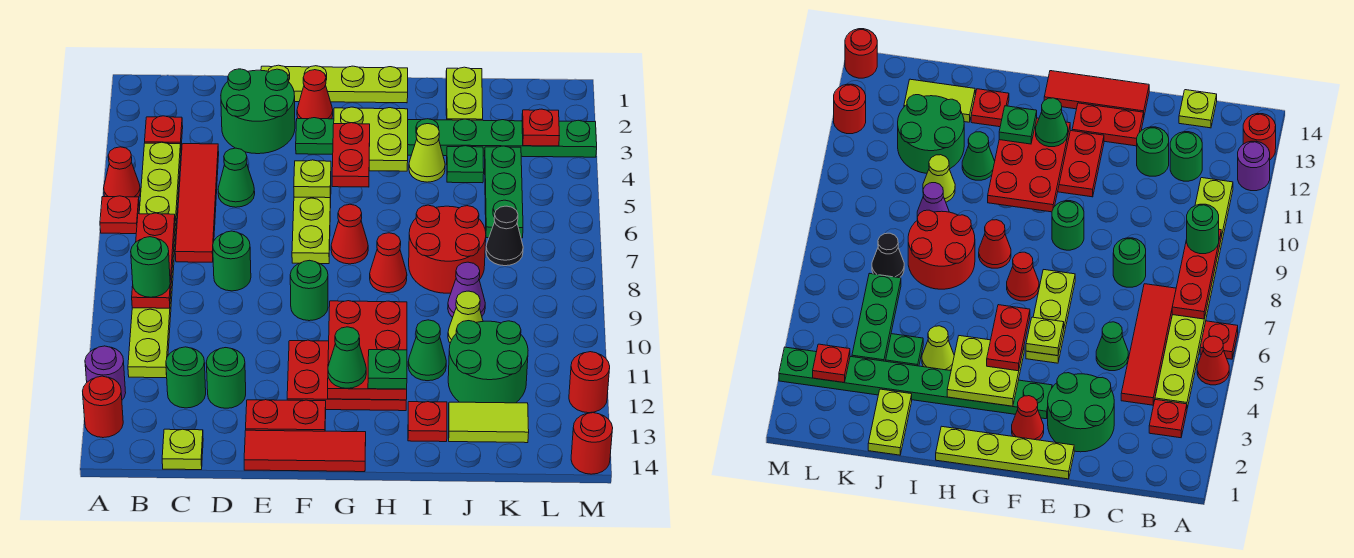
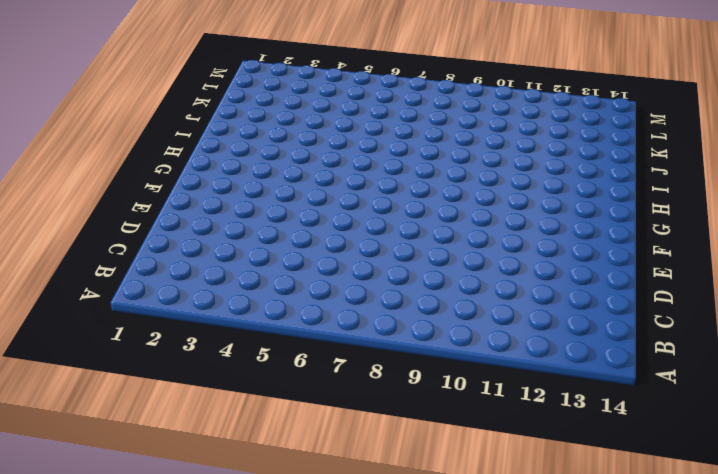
none -> red cone A5 level 1
none -> red plate A6 level 1
none -> purple round brick A12 level 1
none -> red round brick A13 level 1

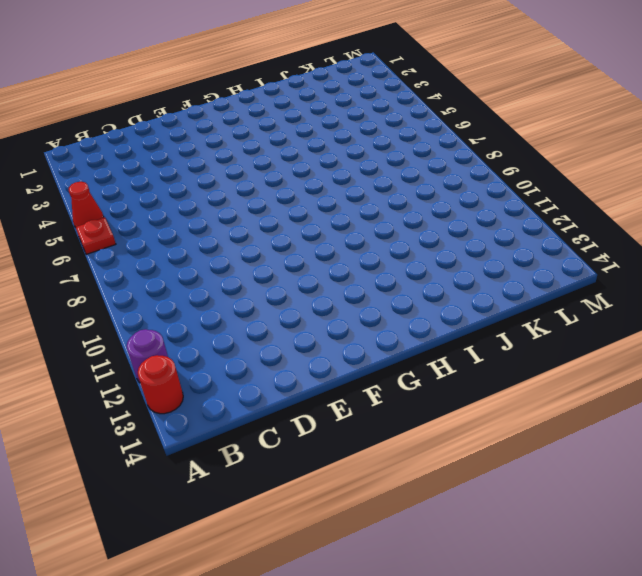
none -> red plate B3 level 1
none -> lime plate B4:B11 level 1
none -> red tile C4:C7 level 1
none -> green round brick C12 level 1

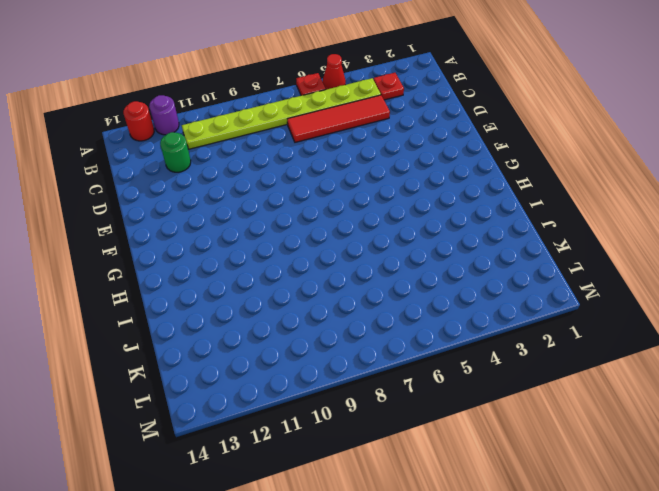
none -> lime plate C14 level 1
none -> green round brick D2:E3 level 1
none -> green cone D5 level 1
none -> green round brick D8 level 1

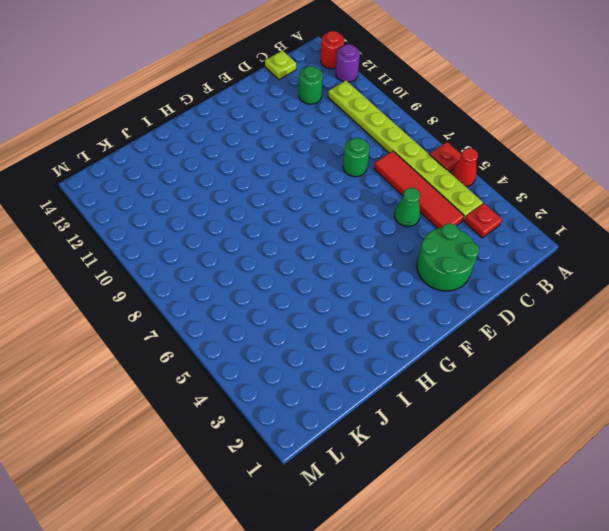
none -> green round brick D12 level 1
none -> lime plate E1:H1 level 1
none -> red plate E13:F13 level 1
none -> red tile E14:G14 level 1

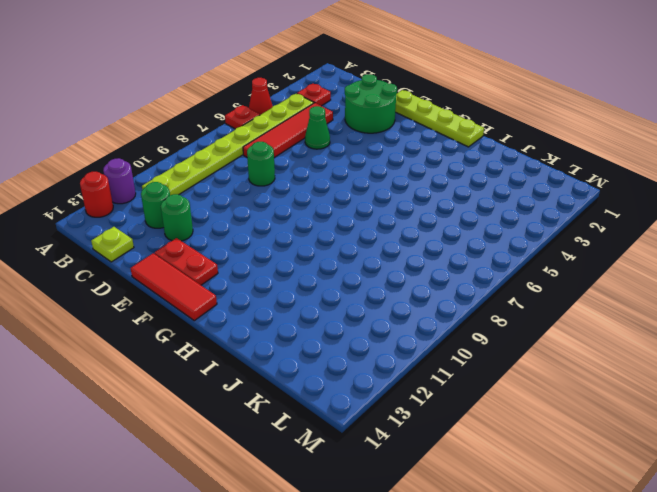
none -> red cone F2 level 1
none -> green plate F3:M3 level 1
none -> lime plate F5:F7 level 1
none -> green round brick F9 level 1

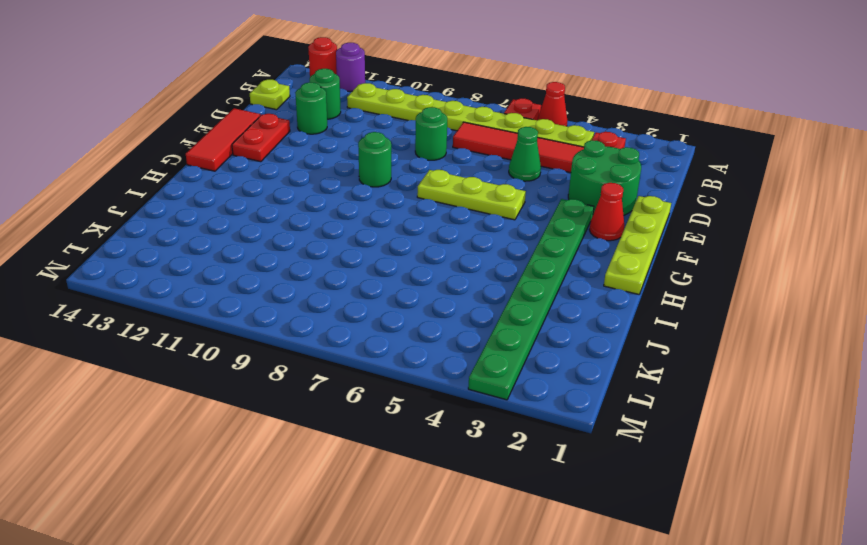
none -> red plate F11:H12 level 1
none -> red cone G7 level 1
none -> red cone H8 level 1
none -> lime cone I4 level 1

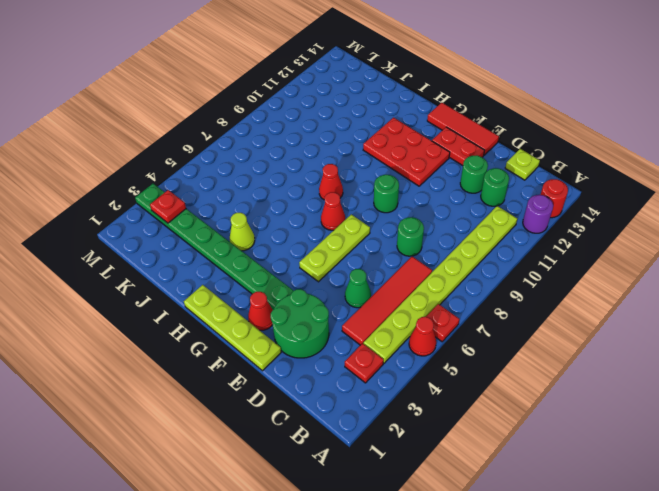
none -> red round brick I7:J8 level 1
none -> green cone I11 level 1
none -> red plate I13 level 1
none -> lime plate J1:J2 level 1

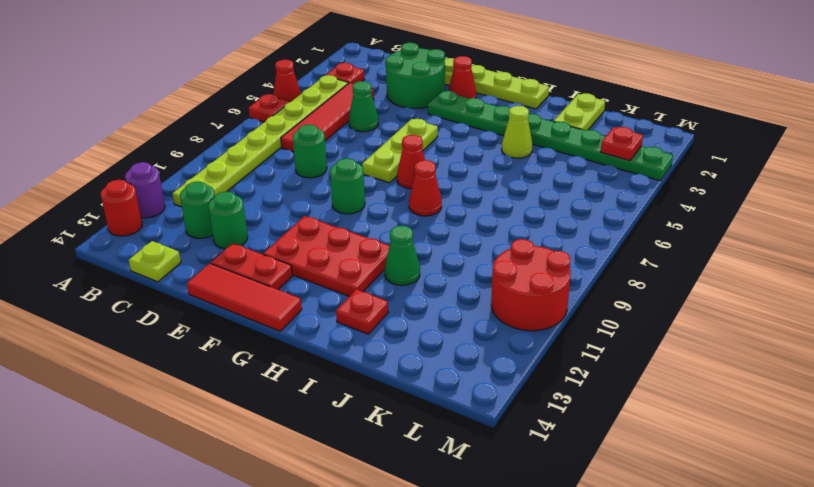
red round brick L10:M11 level 1 -> red round brick I7:J8 level 1
none -> green plate J4 level 1
none -> purple cone J9 level 1
none -> lime cone J10 level 1
none -> green round brick J11:K12 level 1

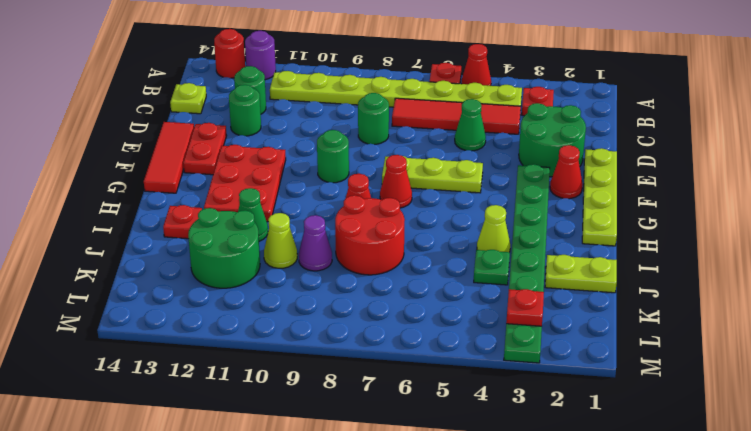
none -> lime tile J13:K13 level 1
none -> green plate K4:K6 level 1
none -> black cone K7 level 1
none -> red round brick M12 level 1

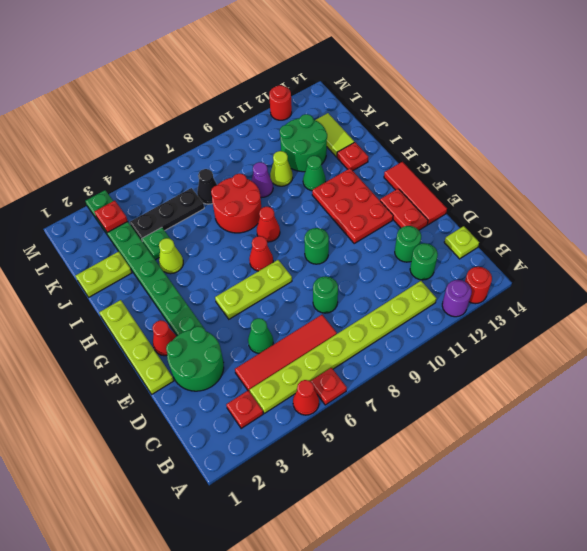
black plate K4:K6 level 1 -> green plate K4:K6 level 1
none -> red round brick M14 level 1
none -> red plate B7:B9 level 2
none -> lime plate F5 level 2
none -> lime plate G3:H4 level 2

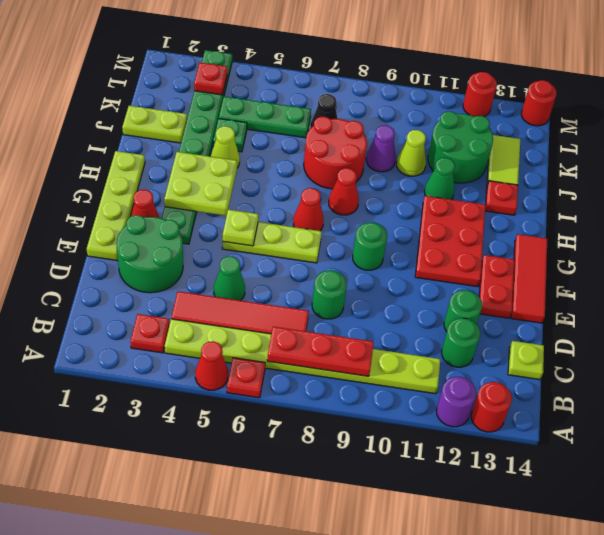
none -> red plate G10:H12 level 2
none -> green round brick B9 level 3
none -> red plate G4:G5 level 3
none -> green cone G12 level 3

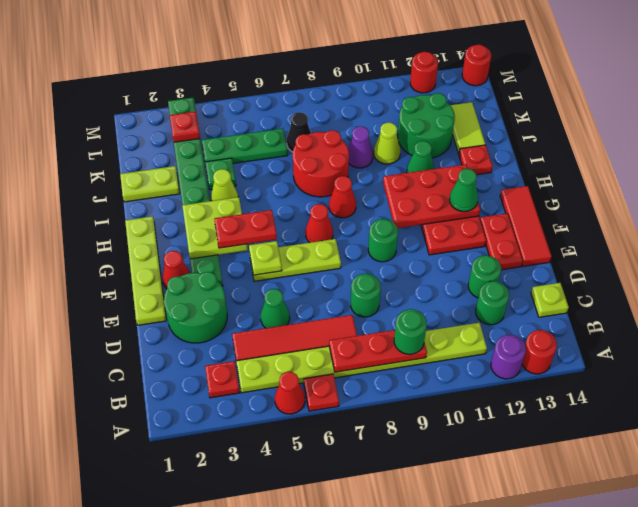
none -> green plate H12 level 3

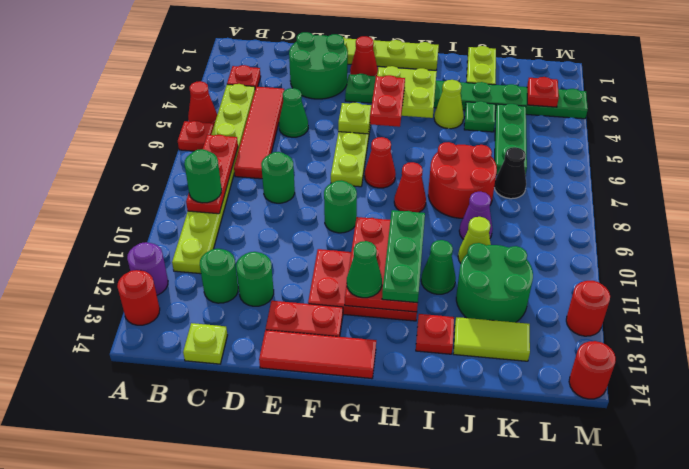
green plate H10:H12 level 3 -> green plate H12 level 3

